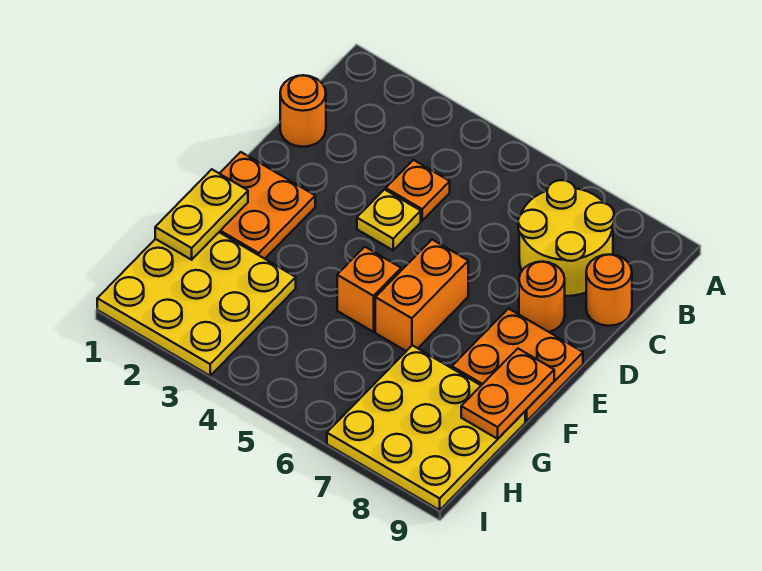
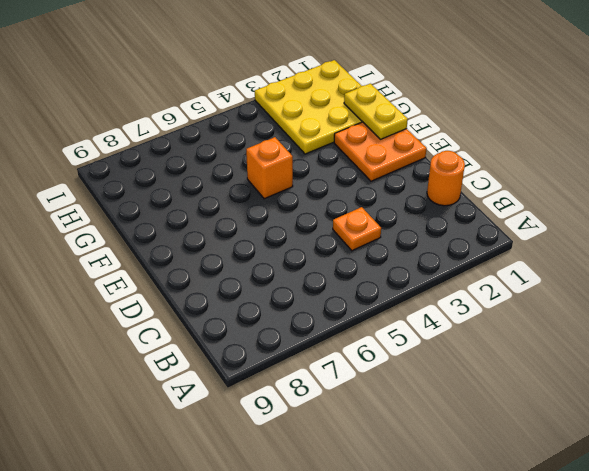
none -> yellow round brick B7:C8 level 1
none -> orange round brick C9 level 1
none -> yellow plate D4 level 1

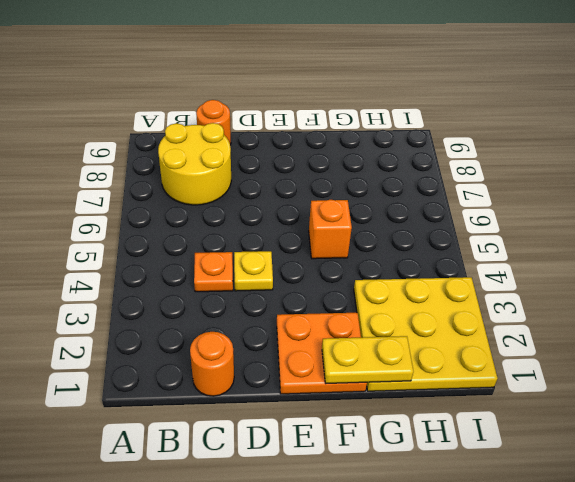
none -> orange round brick D8 level 1
none -> orange brick E6:F6 level 1
none -> orange plate E8:F9 level 1

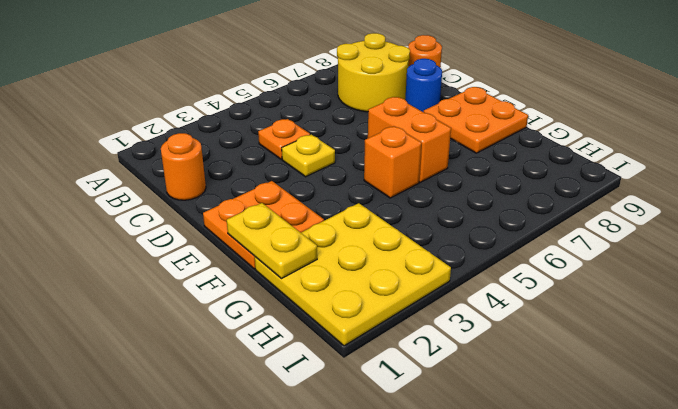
blue round brick D8 level 1 -> orange round brick D8 level 1
none -> yellow plate G7:I9 level 1
none -> orange plate F9:G9 level 2

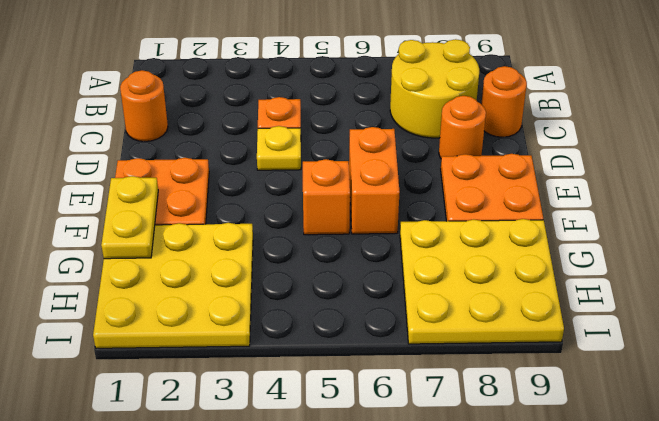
none -> orange plate F9:G9 level 2

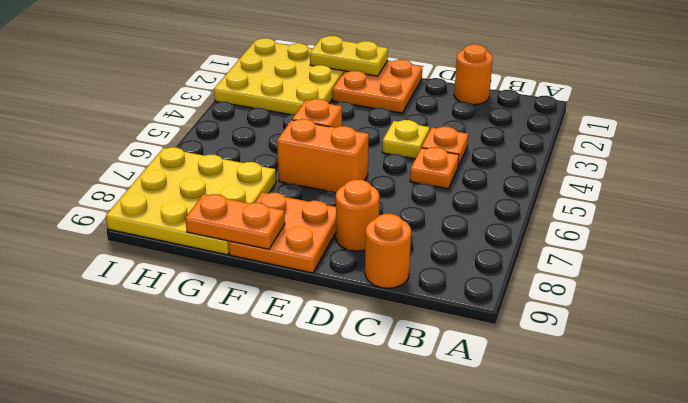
orange plate C5 level 1 -> none
none -> yellow round brick B7:C8 level 1

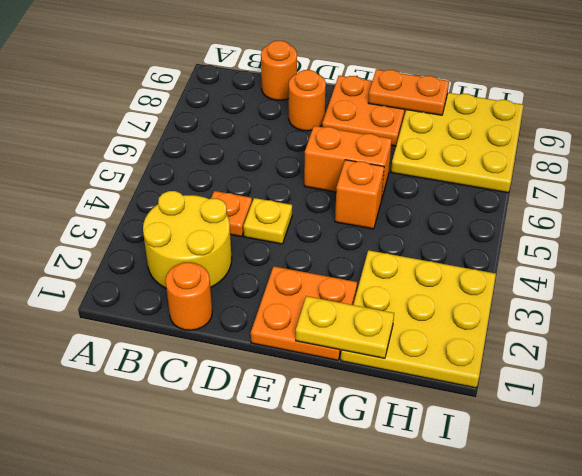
yellow round brick B2:C3 level 1 -> yellow round brick B7:C8 level 1

